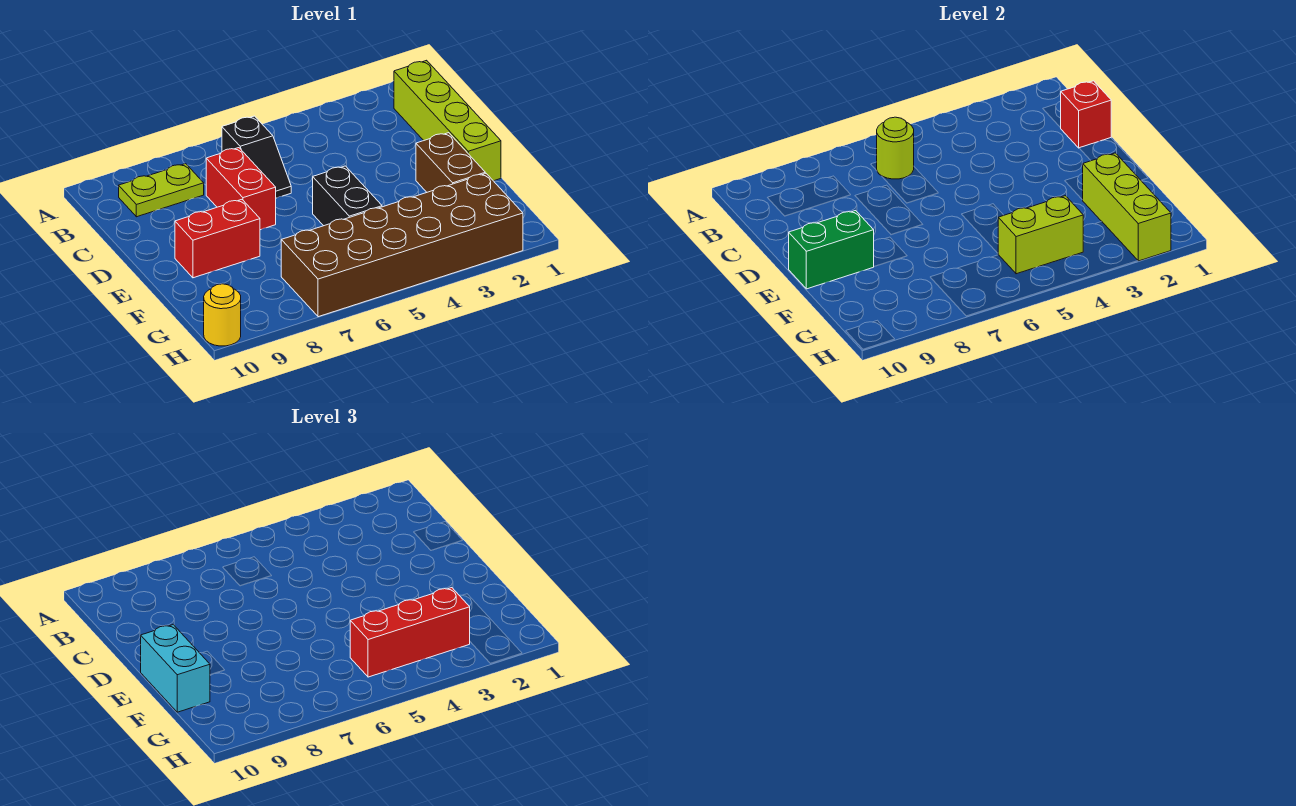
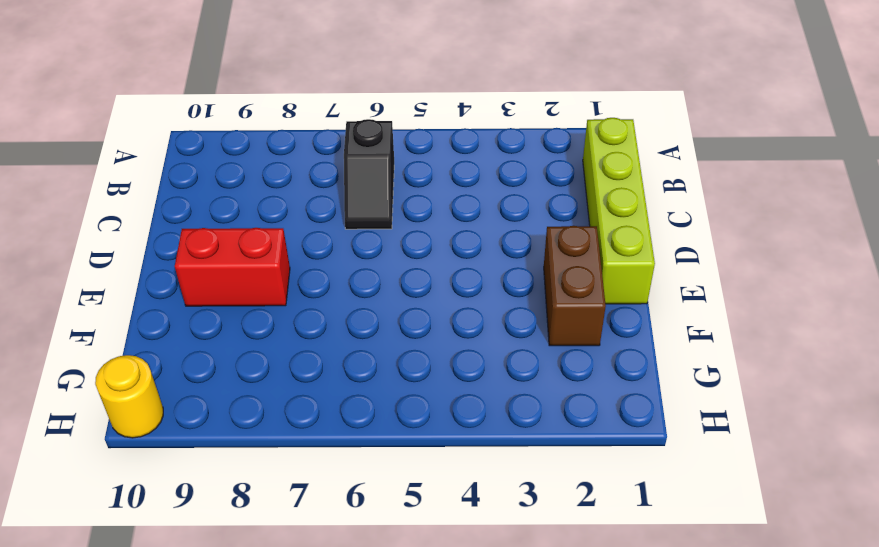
none -> lime plate B8:B9 level 1
none -> red brick C7:D7 level 1
none -> black brick E5:F5 level 1

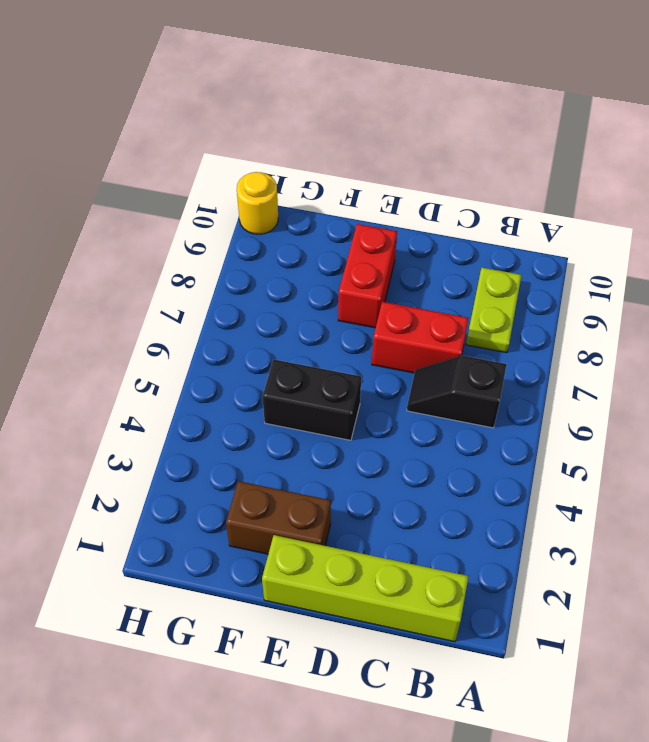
none -> brown brick G2:H7 level 1
none -> lime round brick B6 level 2
none -> red brick C1 level 2

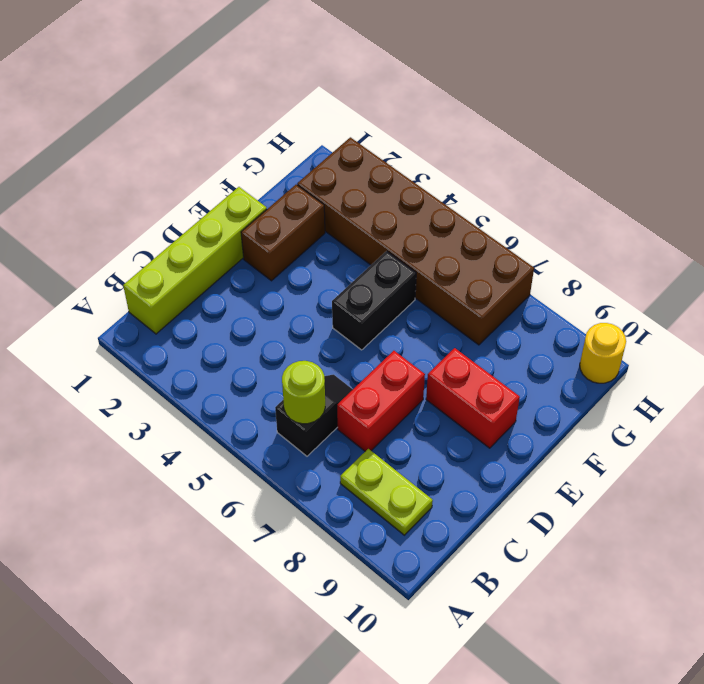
none -> red brick C1 level 2
none -> green brick E9:E10 level 2
none -> lime brick F2:H2 level 2

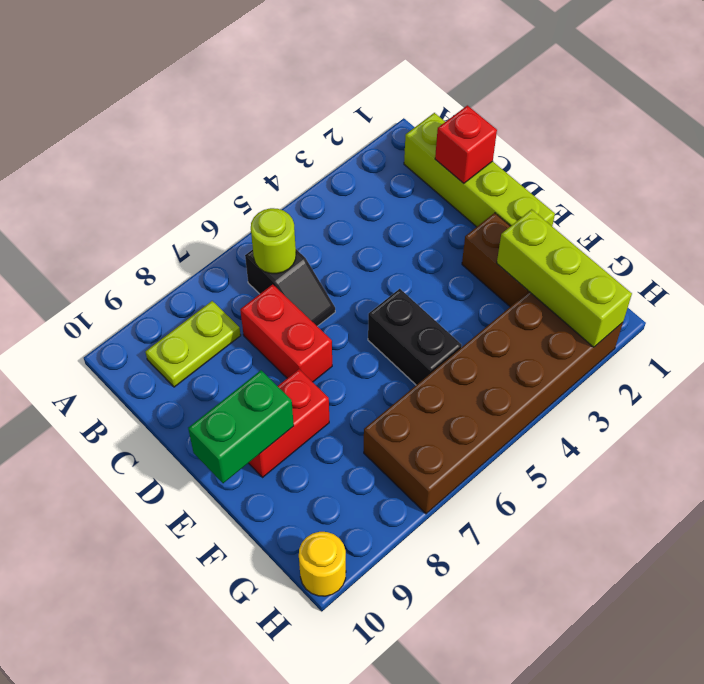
none -> lime brick G4:G5 level 2
none -> cyan brick E10:F10 level 3
none -> red brick G3:G5 level 3

